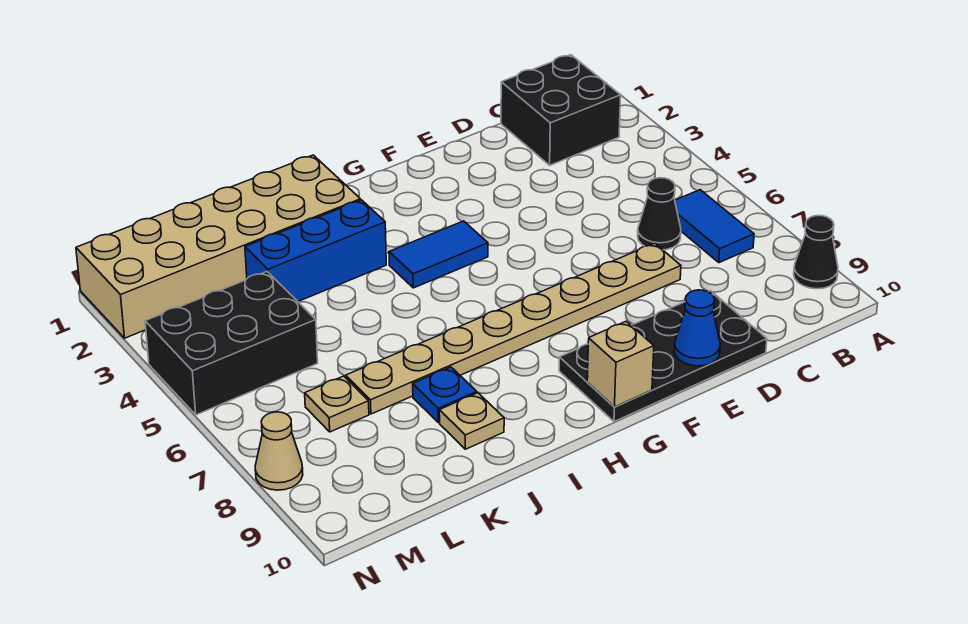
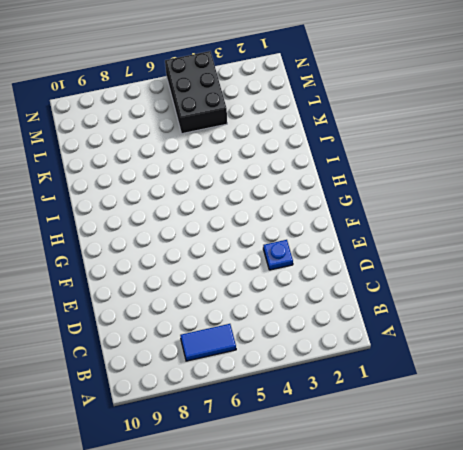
blue plate E3 level 1 -> blue plate J8 level 1
none -> black cone A9 level 1
none -> black brick B1:C2 level 1
none -> black cone C6 level 1

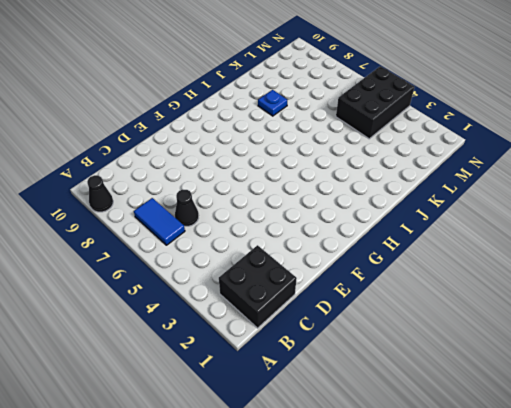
none -> tan plate D7:K7 level 1
none -> black plate D9:G10 level 1
none -> blue tile G4:H4 level 1

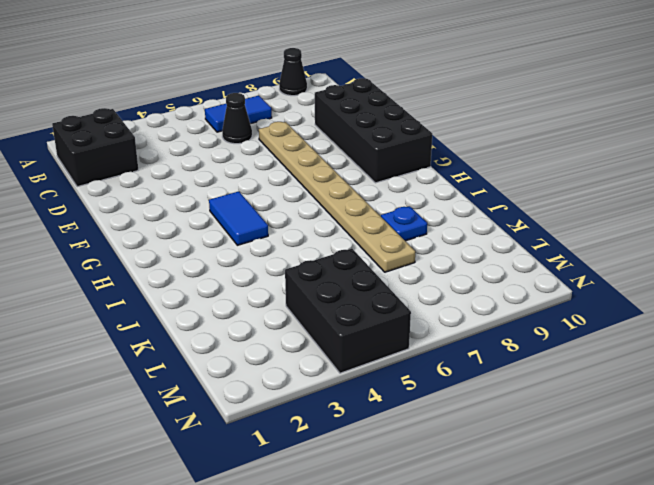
black brick D9:G10 level 1 -> black plate D9:G10 level 1
none -> tan brick I1:N2 level 1
none -> blue brick I3:K3 level 1
none -> tan plate J9 level 1

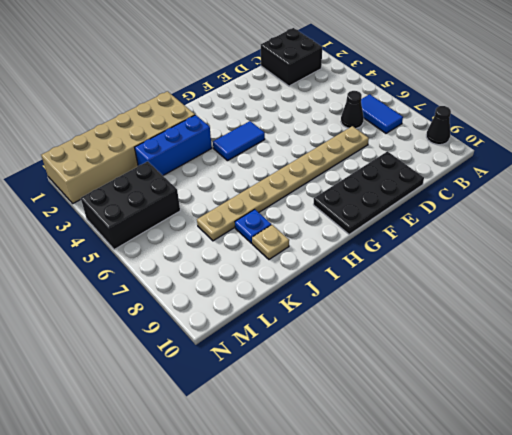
none -> tan plate L7 level 1
none -> tan cone N8 level 1
none -> blue cone E10 level 2

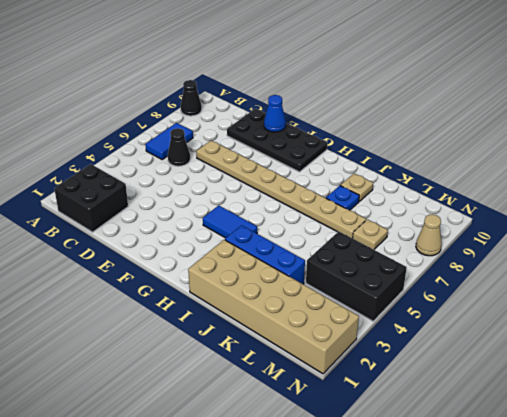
none -> tan brick G10 level 2

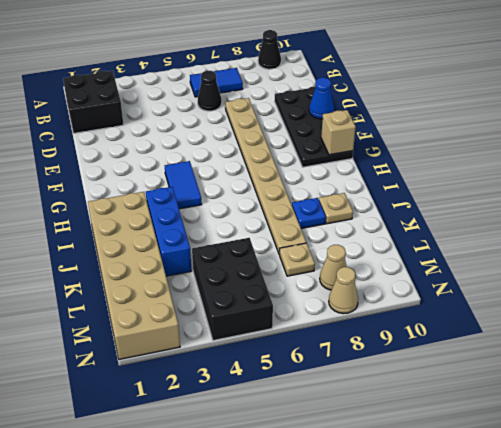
tan cone M8 level 1 -> none

